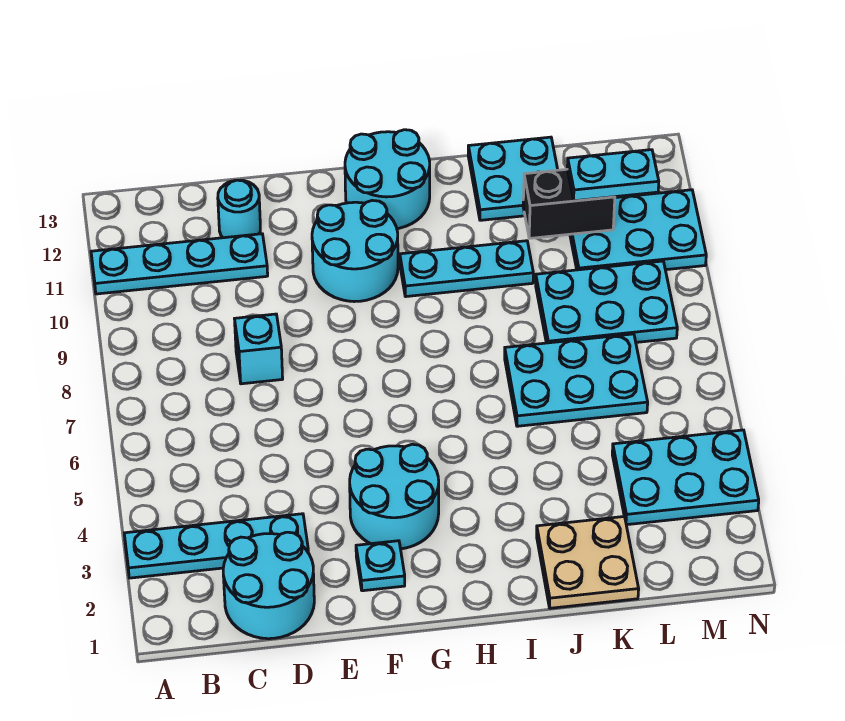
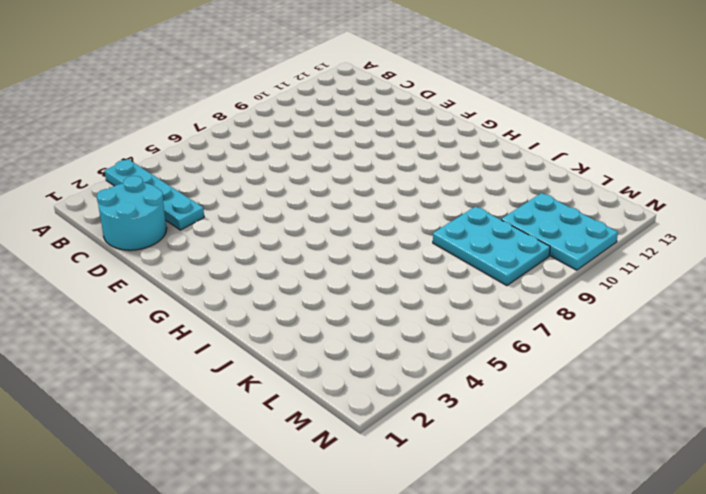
none -> cyan plate A11:D11 level 1
none -> cyan brick D8 level 1
none -> cyan round brick D12 level 1

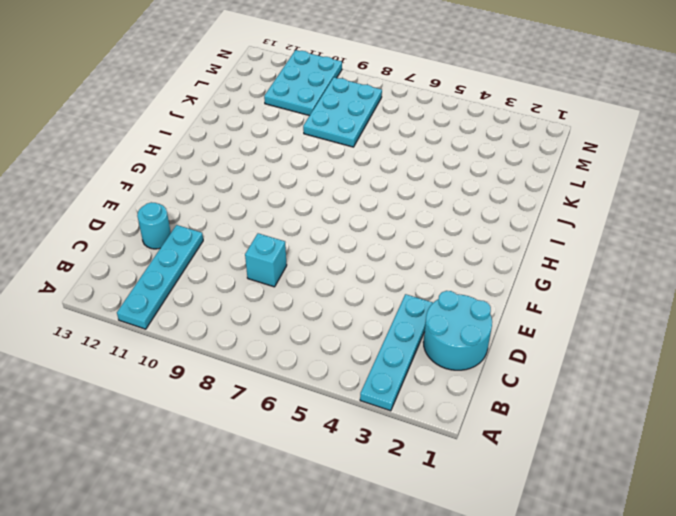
none -> cyan plate F2 level 1
none -> cyan round brick F3:G4 level 1
none -> cyan round brick F10:G11 level 1

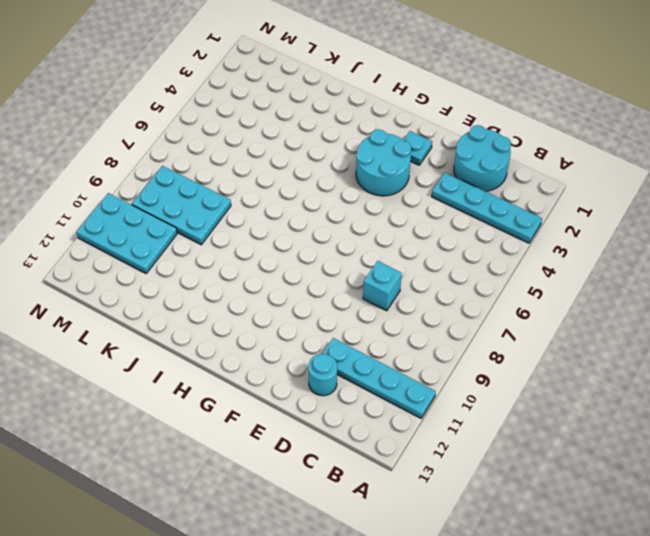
none -> cyan round brick F10:G11 level 1
none -> cyan round brick G12:H13 level 1
none -> cyan plate H10:J10 level 1

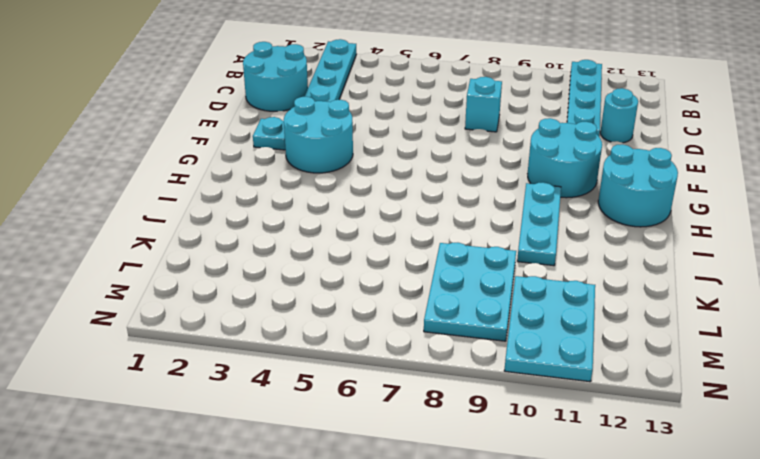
none -> tan plate J1:K2 level 1
none -> cyan plate J6:L7 level 1
none -> cyan plate J12:K13 level 1

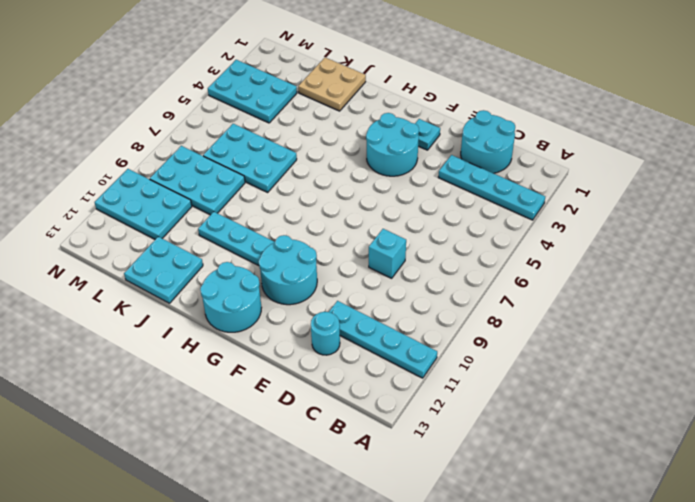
none -> black brick K11:L11 level 2
none -> cyan plate L11:M11 level 3

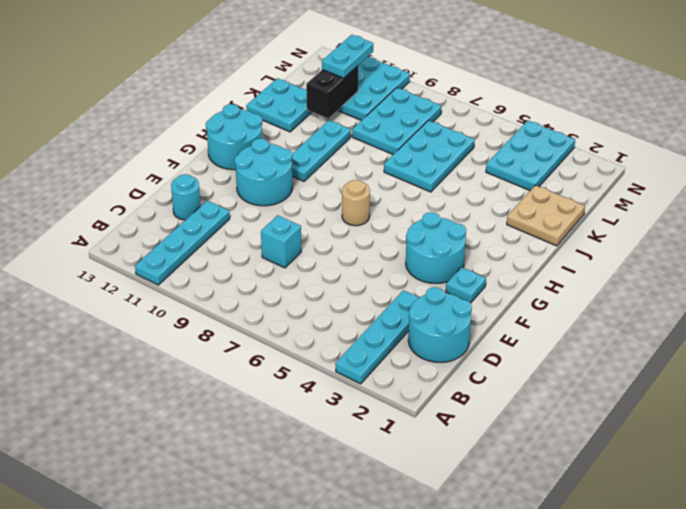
tan round brick G7 level 1 -> none

